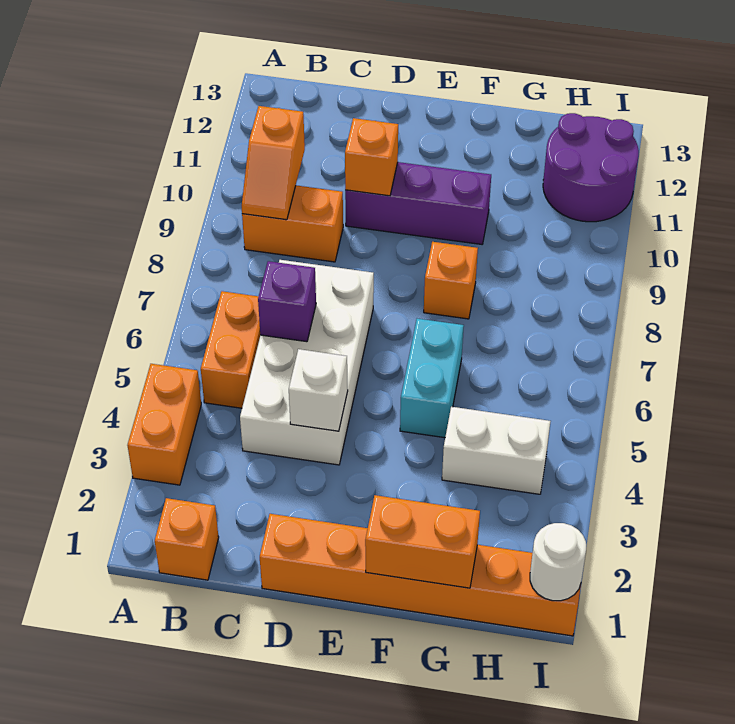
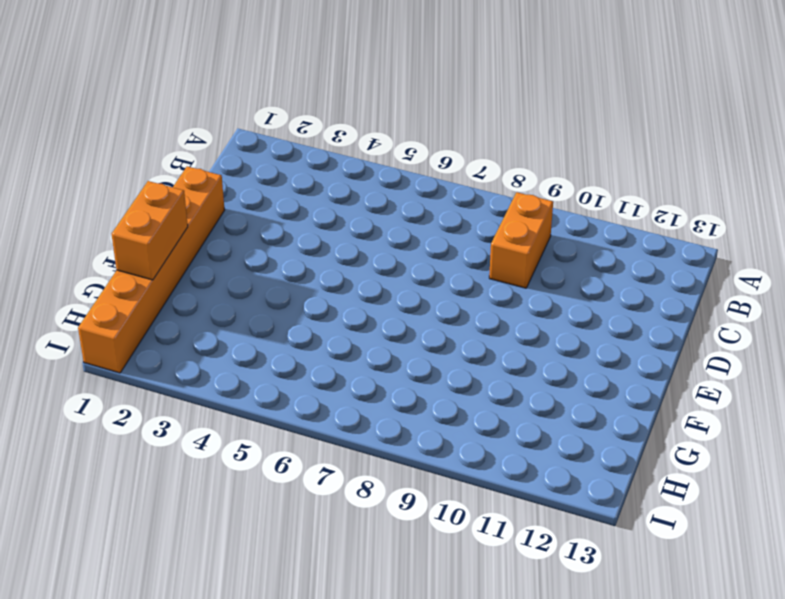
none -> orange brick A3:A4 level 1
none -> orange brick B1 level 1
none -> orange brick B5:B6 level 1

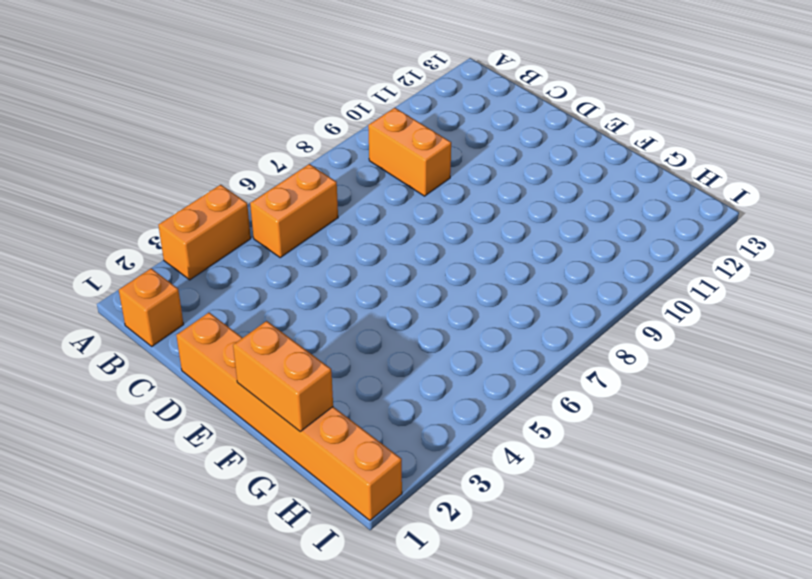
none -> white brick C4:D7 level 1
none -> purple brick D10:F10 level 1
none -> cyan brick F5:F6 level 1

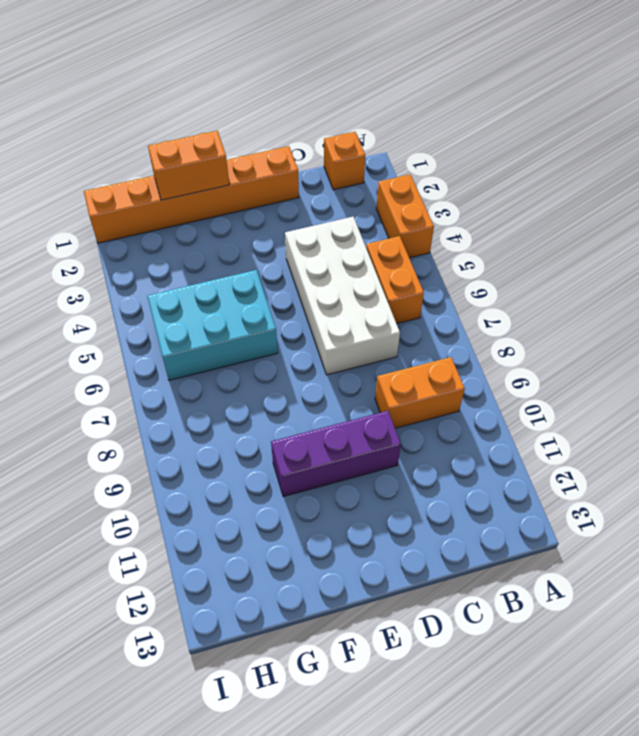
cyan brick F5:H6 level 1 -> cyan brick F5:F6 level 1
none -> orange brick F8 level 1
none -> white brick G4:H4 level 1
none -> purple round brick H11:I12 level 1

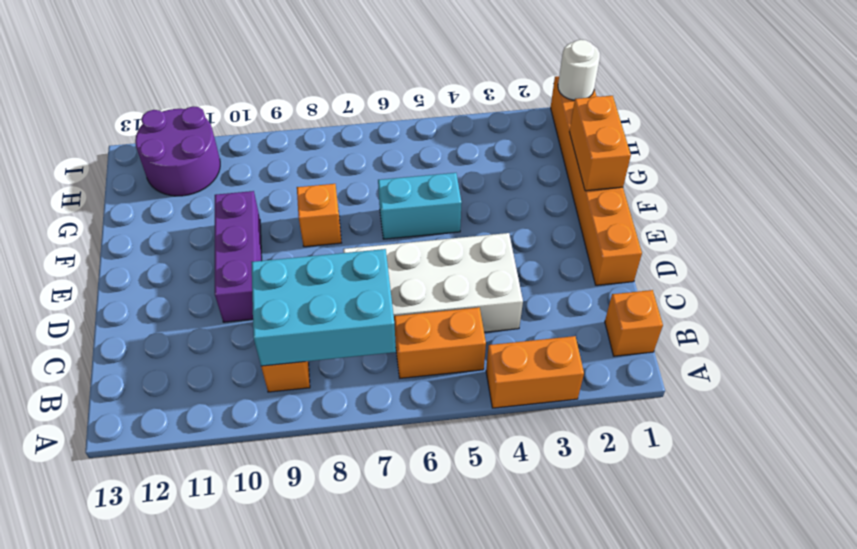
cyan brick B7:C9 level 2 -> orange slope B9:B10 level 2 top 10
none -> white brick G4:H4 level 1
none -> purple brick C6 level 2
none -> white brick D4 level 2

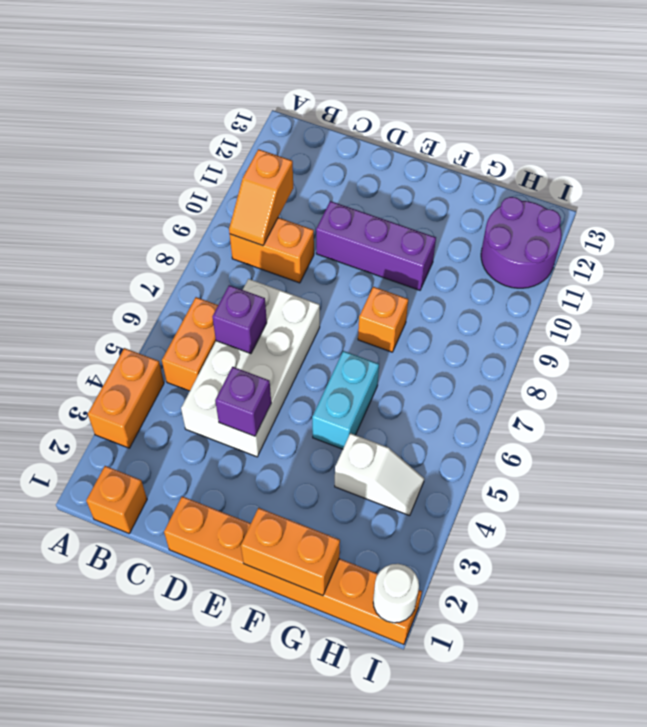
purple brick D4 level 2 -> white brick D4 level 2
white slope G4:H4 level 1 top G -> white brick G4:H4 level 1
none -> orange brick D10 level 2

